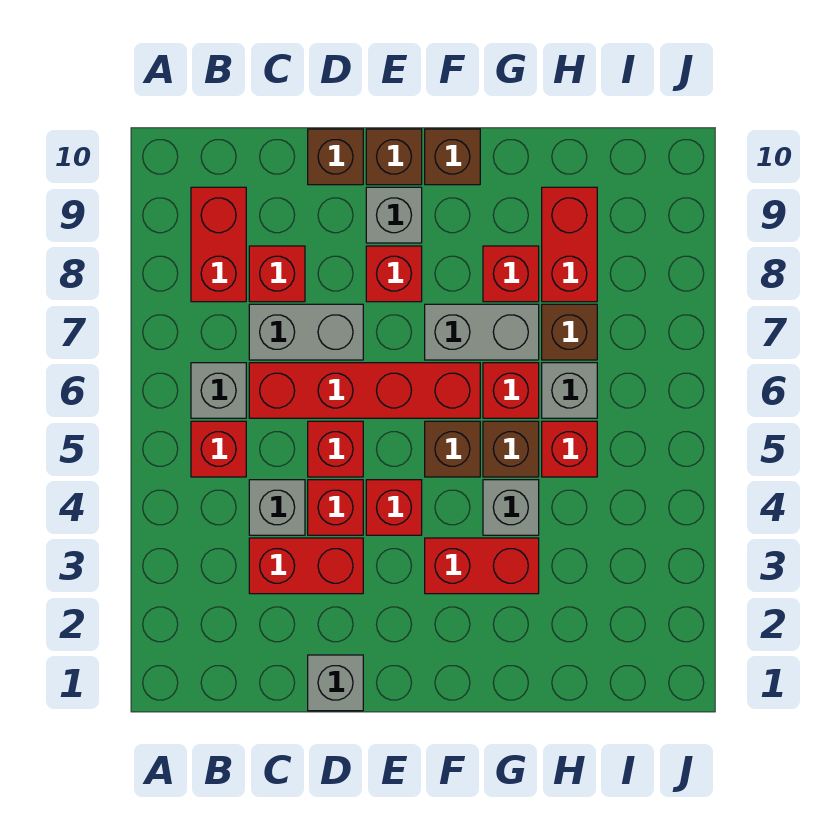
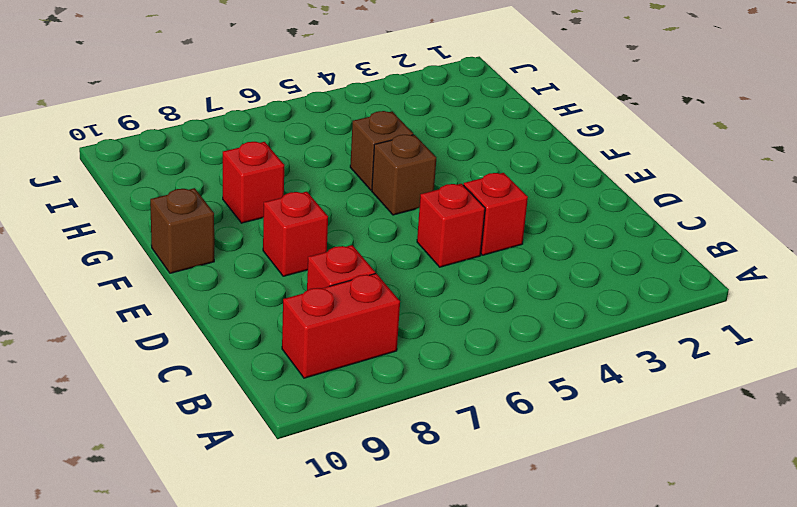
none -> red brick B5 level 1
none -> grey brick B6 level 1
none -> red brick C3:D3 level 1

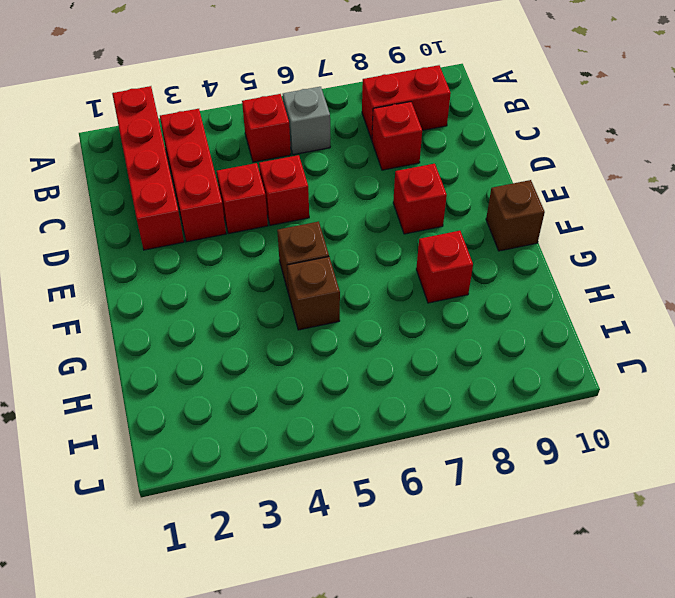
red brick A2:D2 level 1 -> red brick C6:F6 level 1
red brick B3:D3 level 1 -> red brick C3:D3 level 1
none -> grey brick C4 level 1
none -> grey brick C7:D7 level 1
none -> grey brick D1 level 1

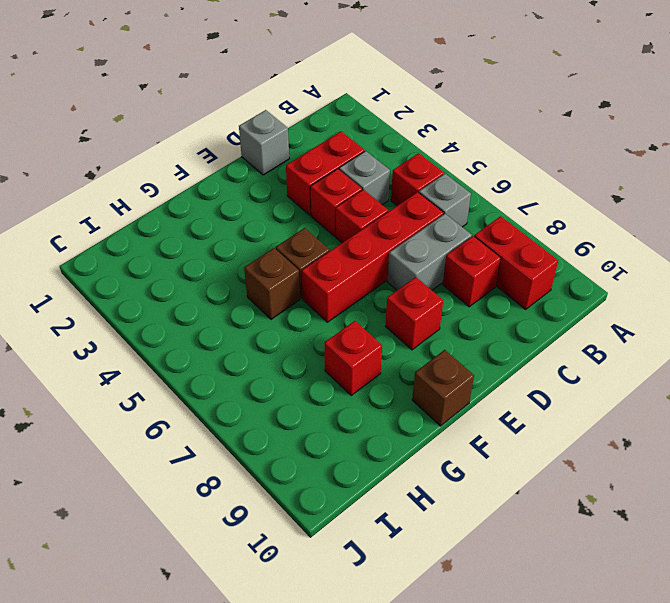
none -> brown brick D10 level 1
none -> red brick E4 level 1
none -> grey brick E9 level 1

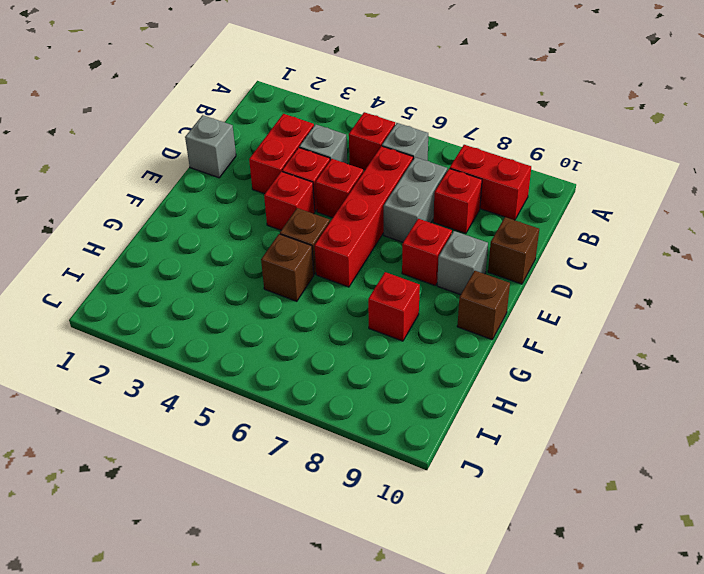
none -> brown brick E10 level 1
none -> red brick F3:G3 level 1
none -> grey brick F7:G7 level 1

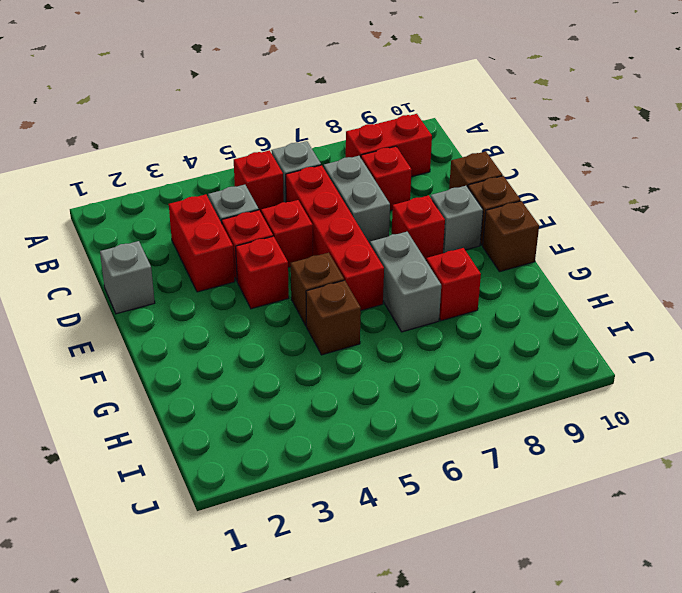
none -> red brick F3:G3 level 1
none -> grey brick G4 level 1
none -> red brick G6 level 1

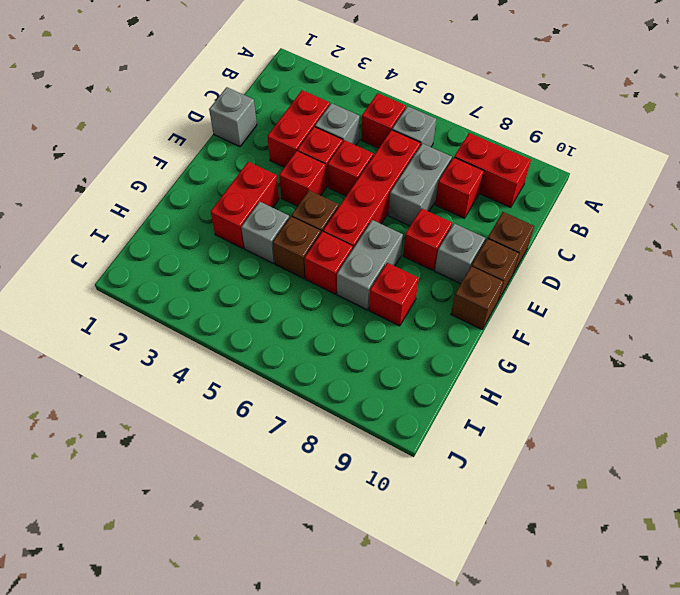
none -> red brick H5 level 1
none -> grey brick H6 level 1
none -> brown brick H7 level 1

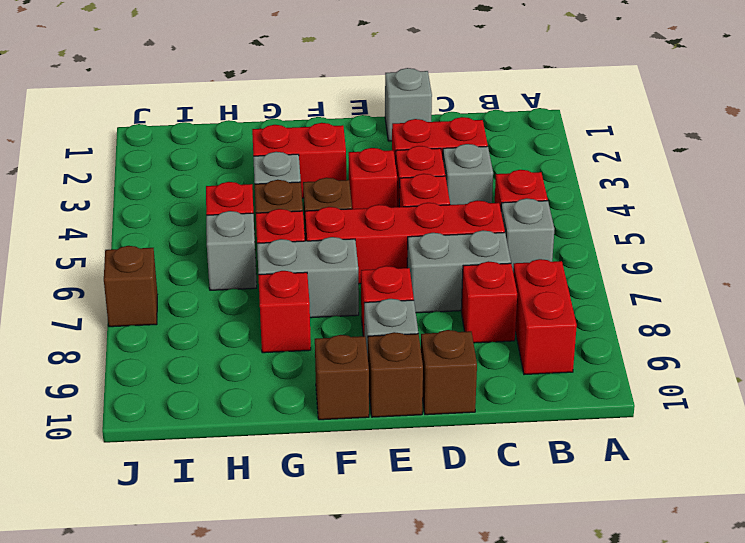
brown brick J7 level 1 -> brown brick H7 level 1
none -> red brick H8:H9 level 1

